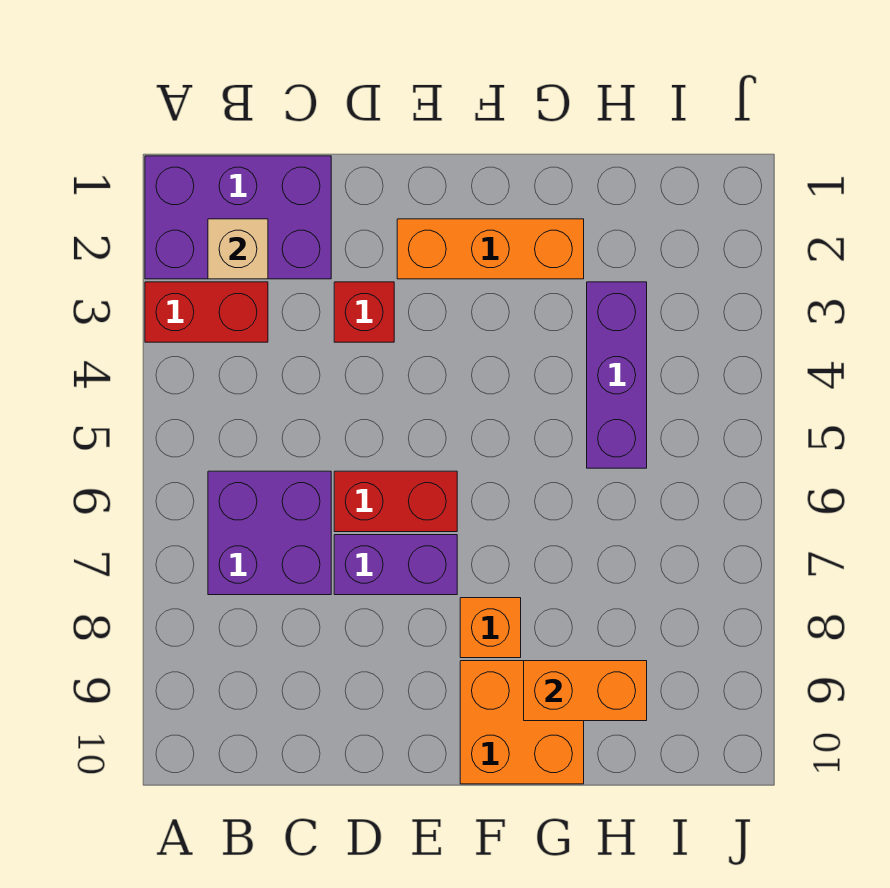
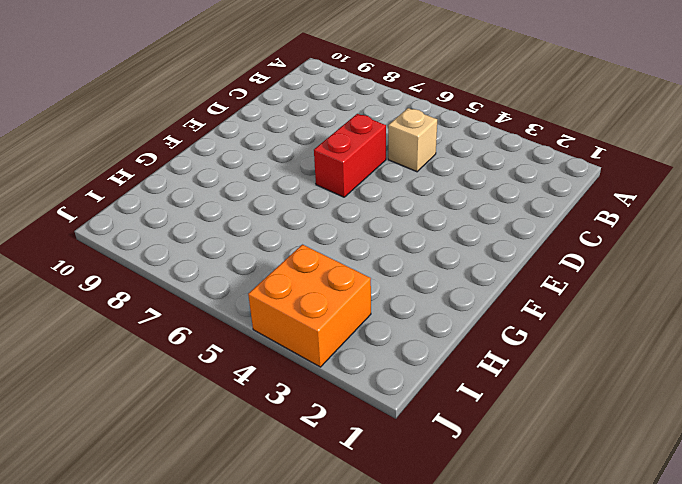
tan brick C5 level 1 -> tan brick B2 level 2
orange brick I3:J4 level 1 -> orange brick F9:G10 level 1
none -> purple brick A1:C2 level 1
none -> red brick A3:B3 level 1
none -> purple brick B6:C7 level 1

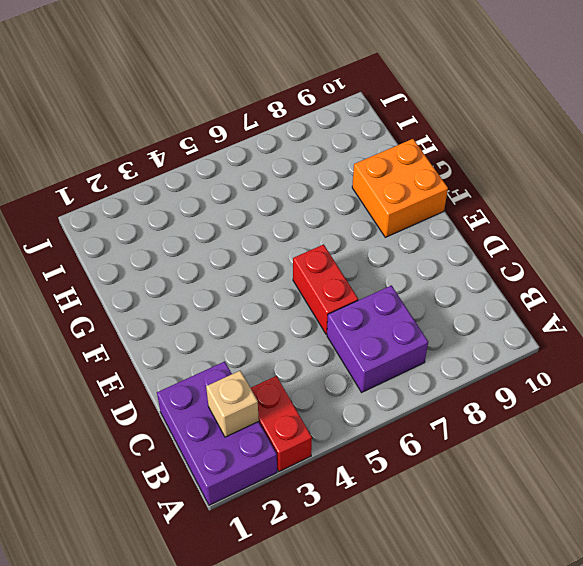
none -> red brick D3 level 1
none -> purple brick D7:E7 level 1
none -> orange brick E2:G2 level 1

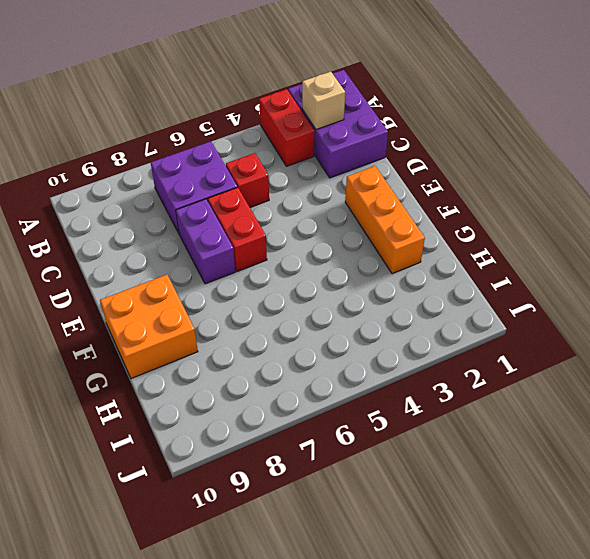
red brick C5 level 1 -> red brick D3 level 1
none -> orange brick F8 level 1
none -> purple brick H3:H5 level 1
none -> orange brick G9:H9 level 2

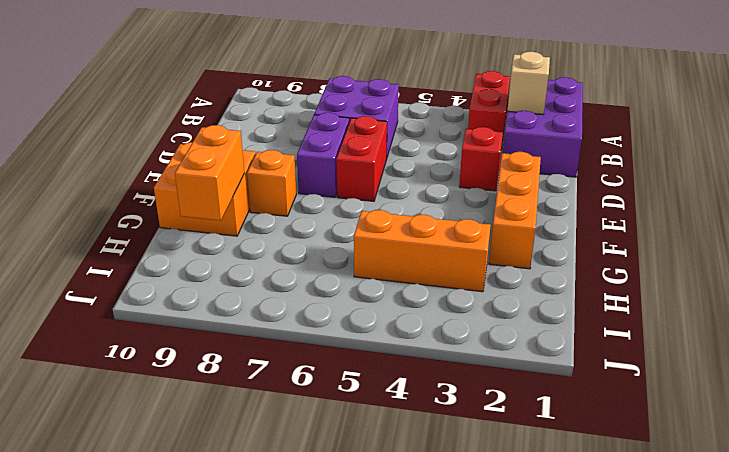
orange brick H3:H5 level 1 -> purple brick H3:H5 level 1

